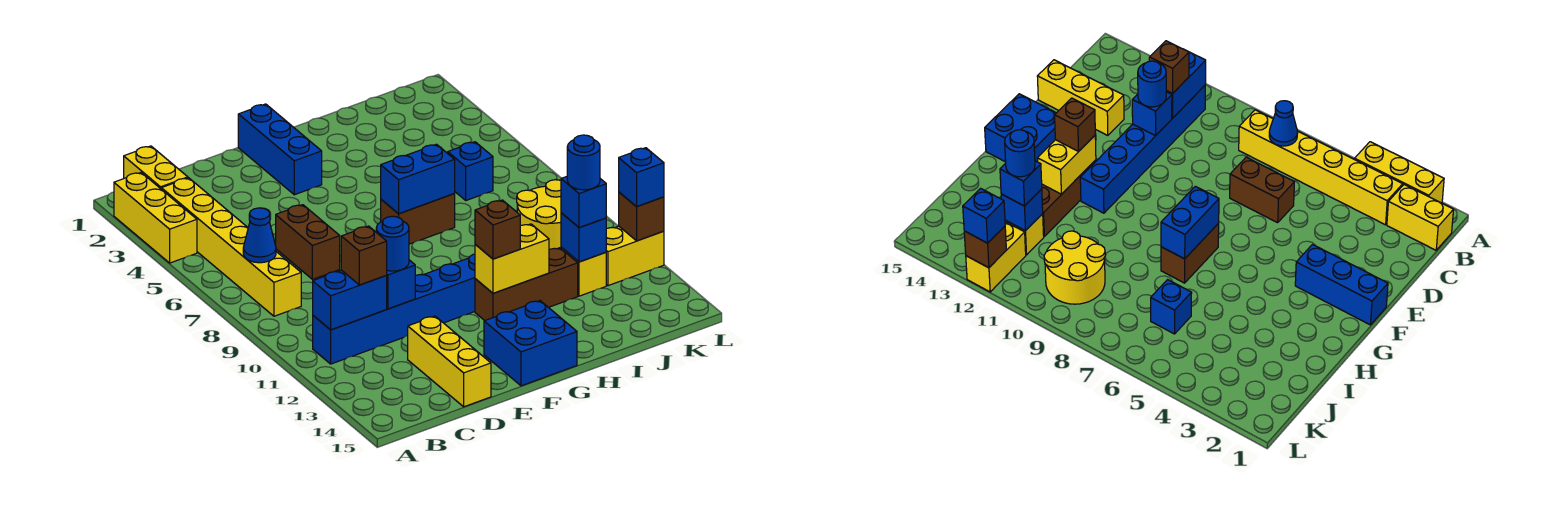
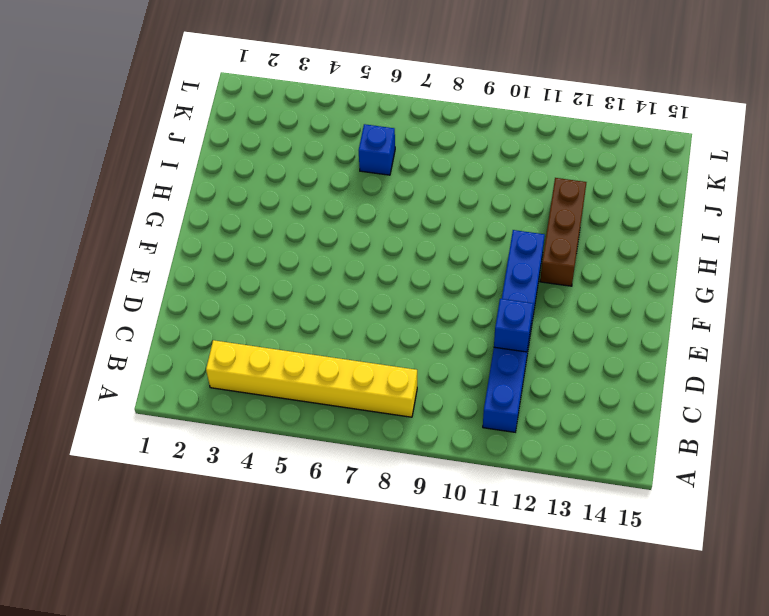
none -> yellow brick A2:A4 level 1
none -> yellow brick B1:B2 level 1
none -> brown brick D6:D7 level 1

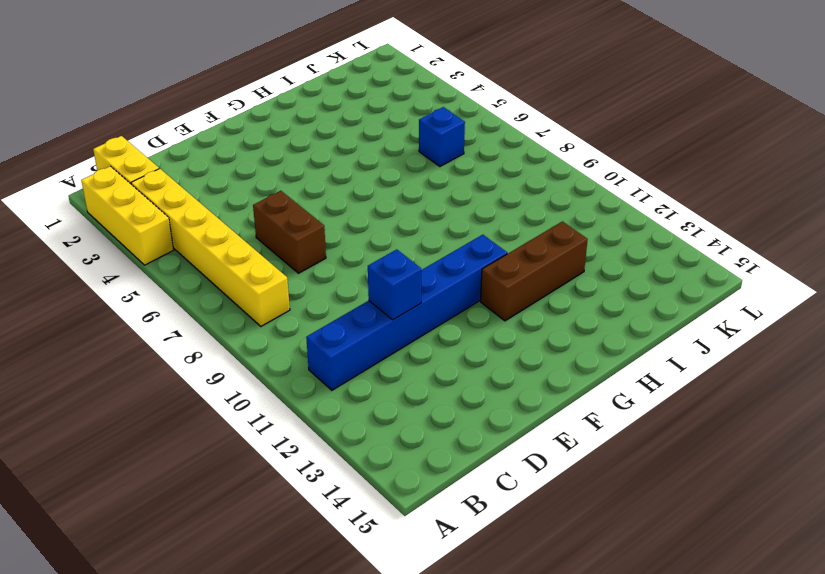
none -> yellow brick D13:D15 level 1
none -> blue brick F1:F3 level 1
none -> blue brick F14:G15 level 1

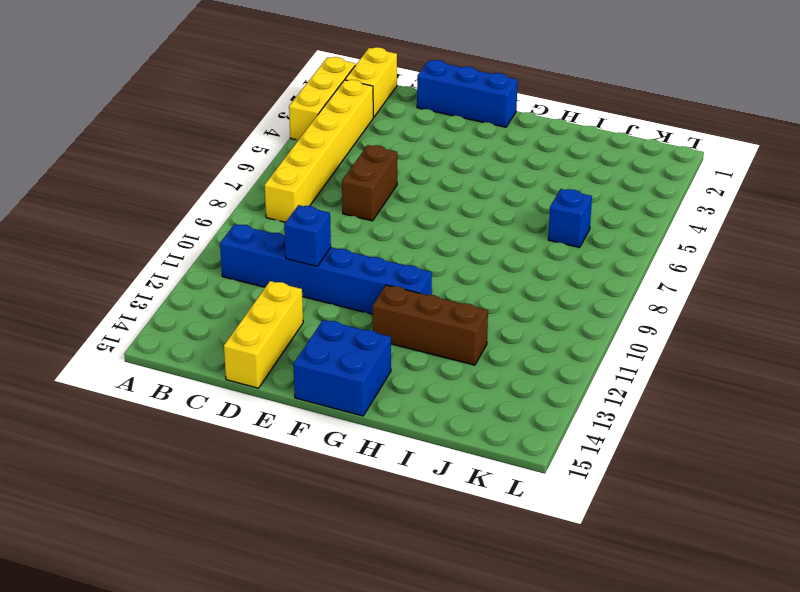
blue brick D1:F1 level 1 -> blue brick F1:F3 level 1
none -> brown brick G7:H7 level 1
none -> yellow round brick J9:K10 level 1
none -> yellow brick J12 level 1

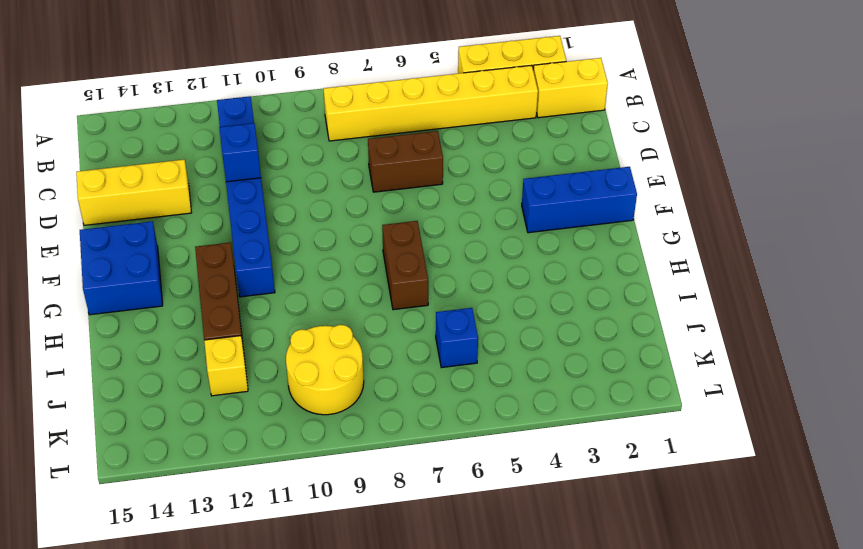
none -> yellow brick K12:L12 level 1
none -> blue cone B7 level 2
none -> blue brick B11:C11 level 2

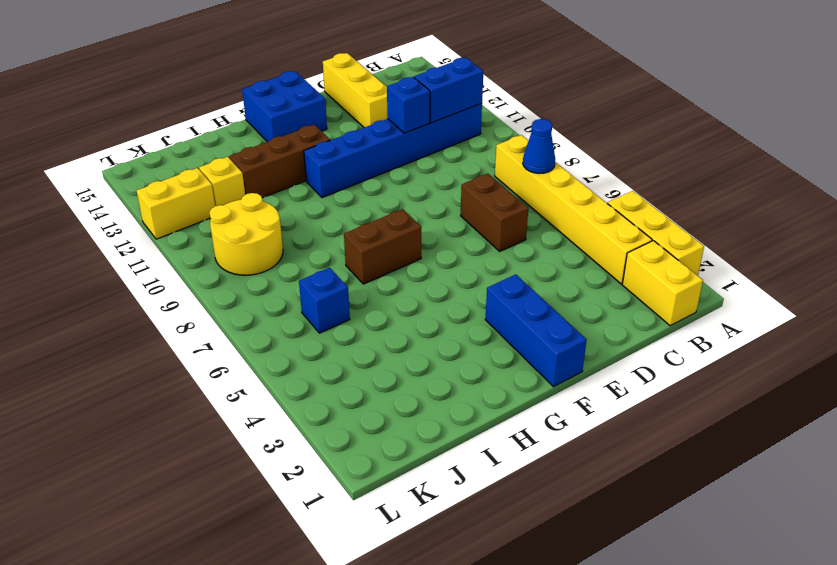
none -> blue brick G7:H7 level 2
none -> yellow brick G12:H12 level 2
none -> blue brick J12 level 2

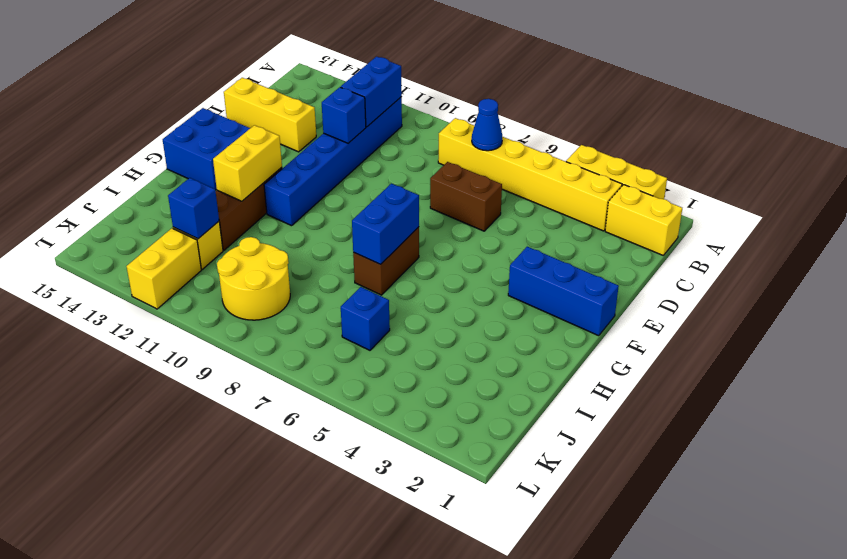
none -> brown brick L12 level 2
none -> brown brick C11 level 3
none -> blue round brick D11 level 3

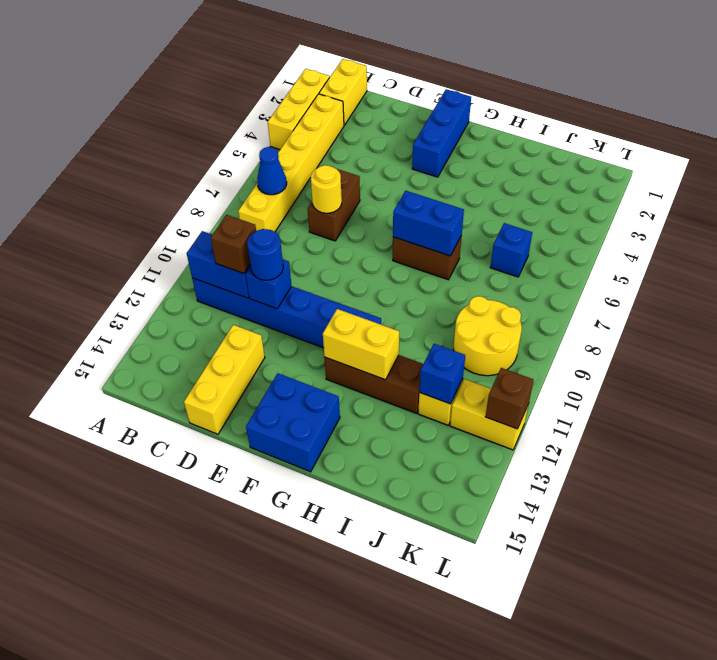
yellow round brick D7 level 2 -> none
none -> brown brick G12 level 3
none -> blue brick J12 level 3
none -> blue brick L12 level 3

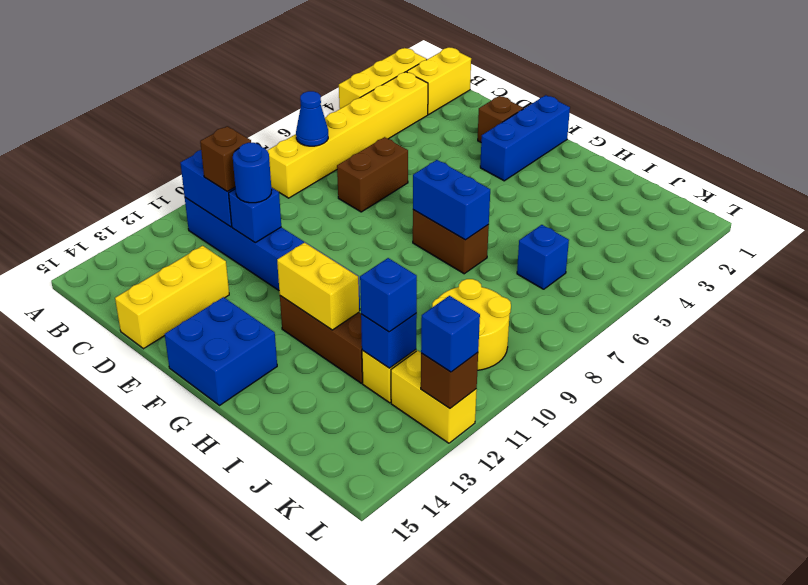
brown brick E2 level 1 -> brown brick G12 level 3
none -> blue round brick J12 level 4

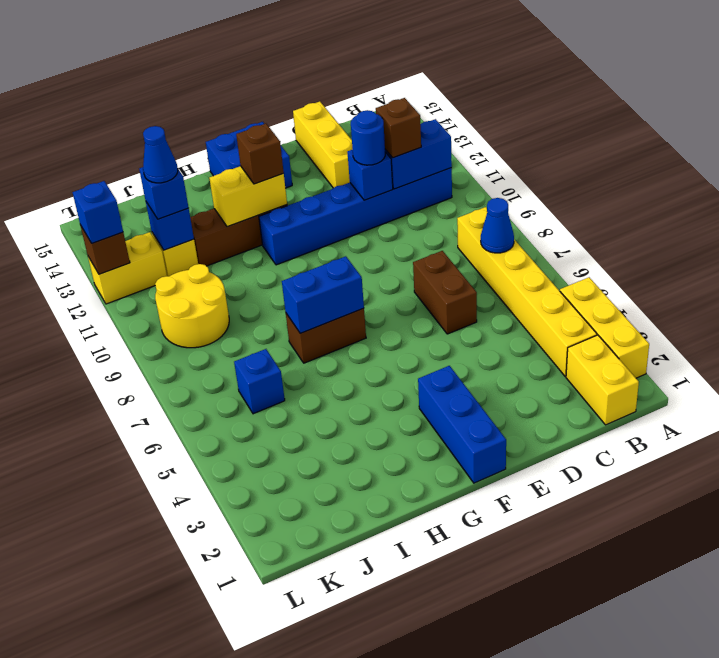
blue cone J12 level 4 -> blue round brick J12 level 4

